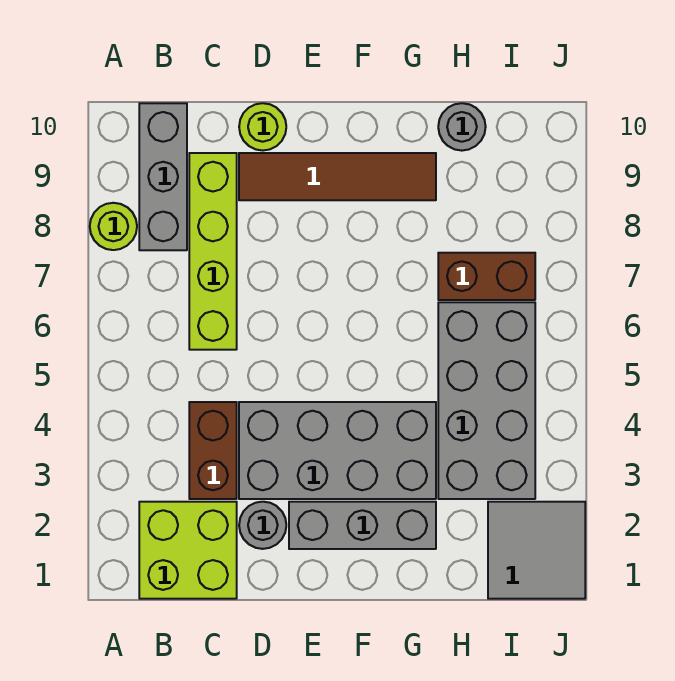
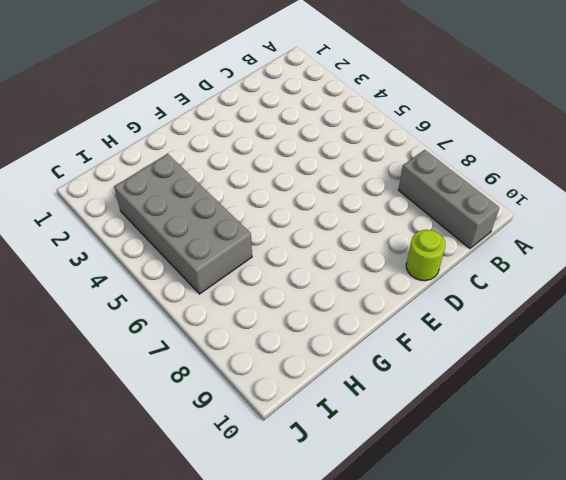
none -> lime round brick A8 level 1
none -> lime brick B1:C2 level 1
none -> brown brick C3:C4 level 1

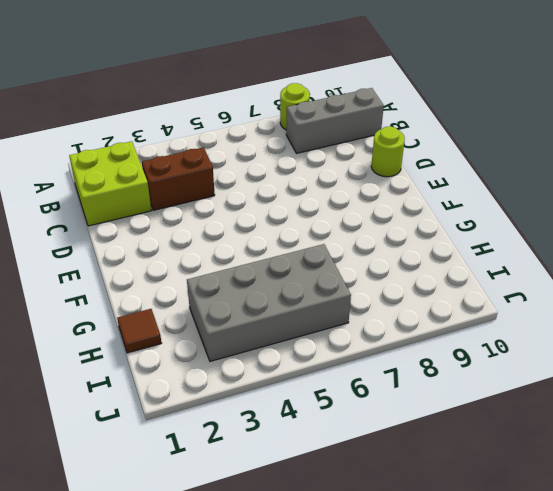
brown tile H1 level 1 -> none
none -> lime brick C6:C9 level 1
none -> grey round brick D2 level 1
none -> grey brick D3:G4 level 1

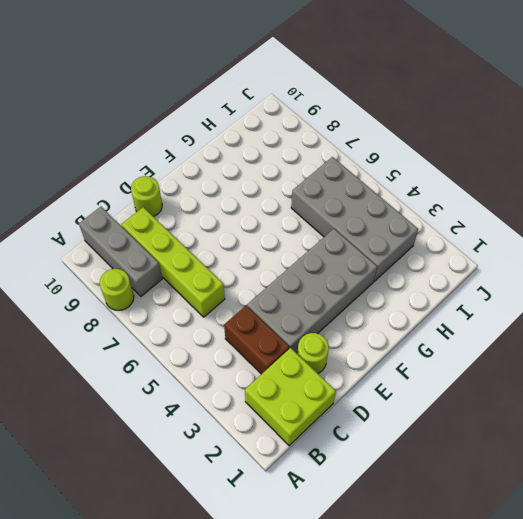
lime round brick D2 level 1 -> grey round brick D2 level 1
none -> brown tile D9:G9 level 1
none -> grey brick E2:G2 level 1
none -> brown brick H7:I7 level 1

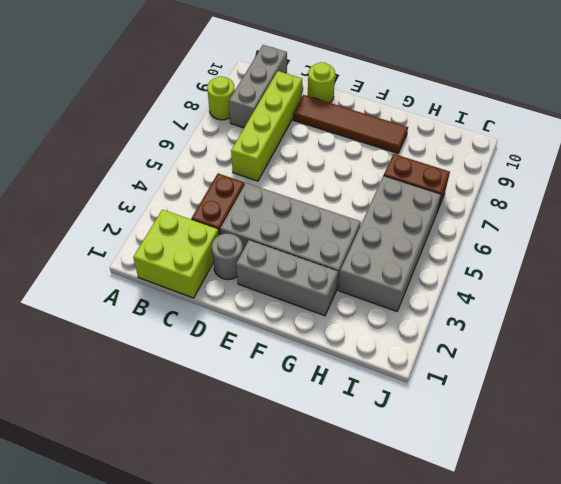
none -> grey round brick H10 level 1
none -> grey tile I1:J2 level 1

